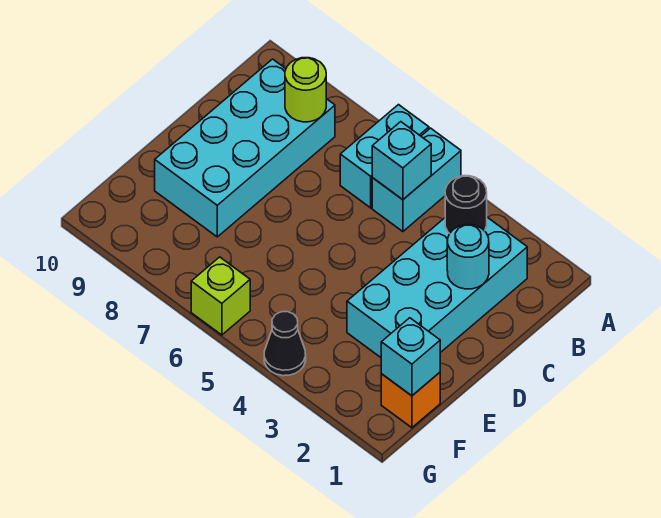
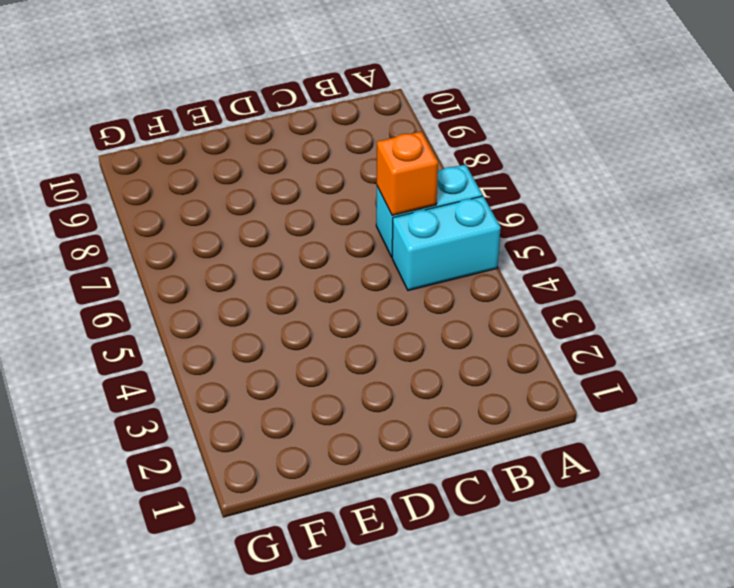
orange brick B6 level 2 -> orange brick F1 level 1
none -> cyan brick B2:E3 level 1
none -> cyan brick B8:E9 level 1
none -> black cone G4 level 1

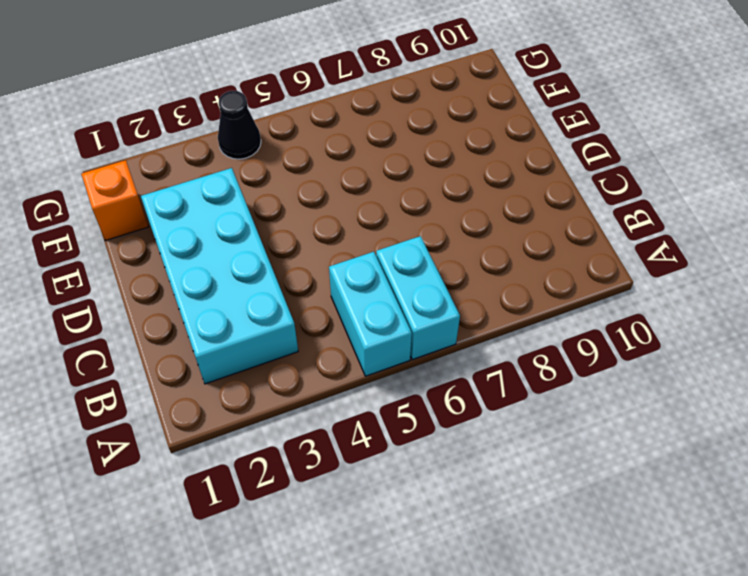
none -> cyan brick B8:E9 level 1
none -> lime brick G6 level 1
none -> black round brick B3 level 2

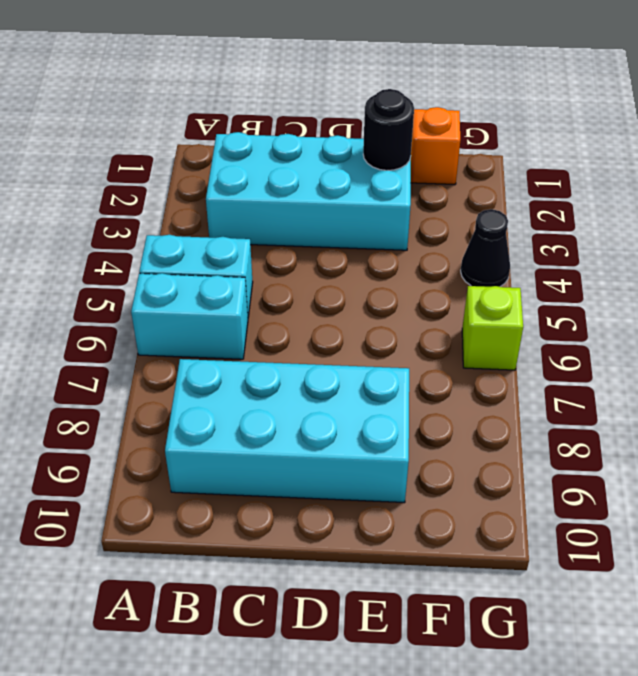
black round brick E2 level 2 -> black round brick B3 level 2
none -> cyan brick B5 level 2
none -> lime round brick B8 level 2
none -> cyan round brick C2 level 2

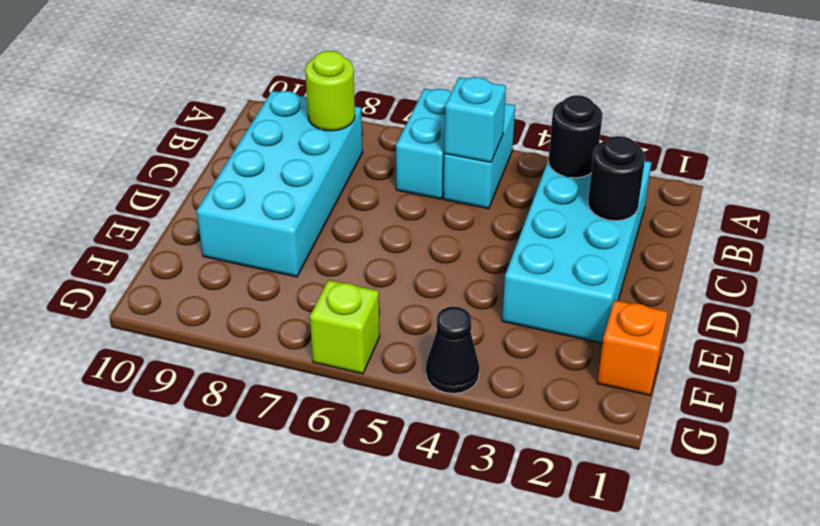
black round brick C2 level 2 -> cyan round brick C2 level 2
none -> cyan brick F1 level 2

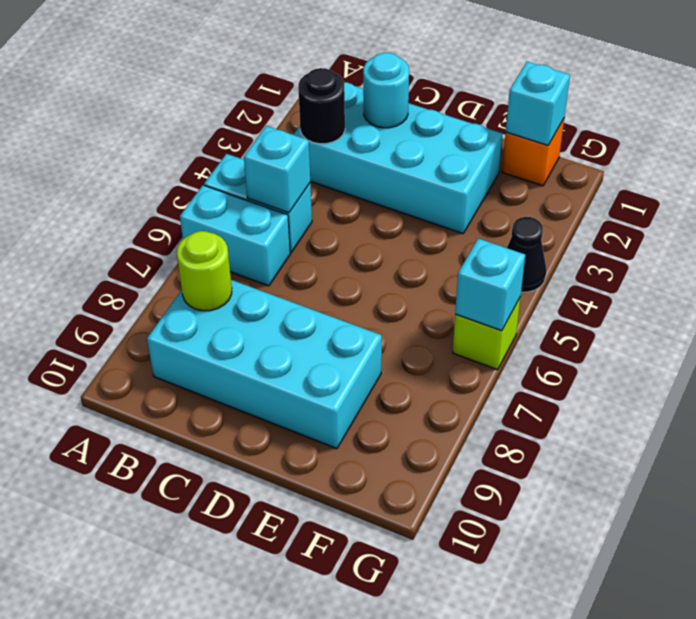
cyan brick G6 level 2 -> none

